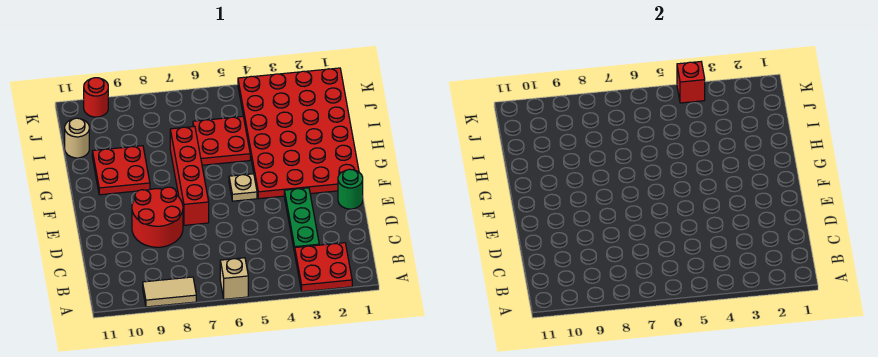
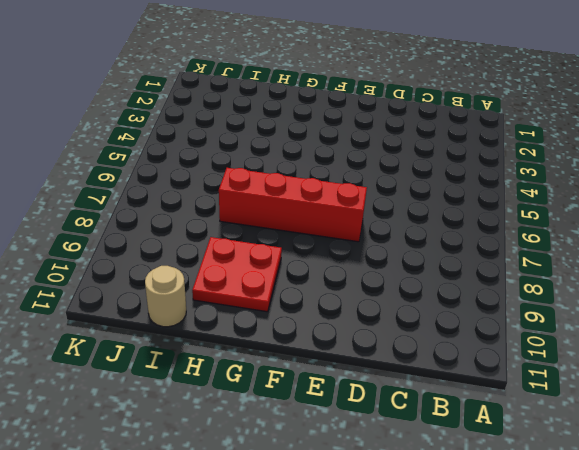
none -> red plate A2:B3 level 1
none -> tan brick A6 level 1
none -> tan tile A8:A9 level 1

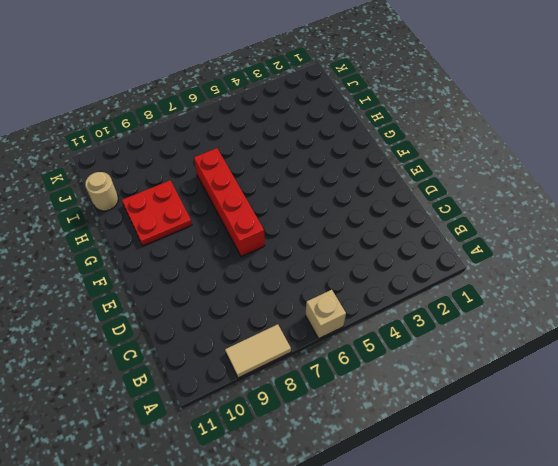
none -> red plate A2:B3 level 1
none -> green plate C3:E3 level 1
none -> red round brick D8:E9 level 1

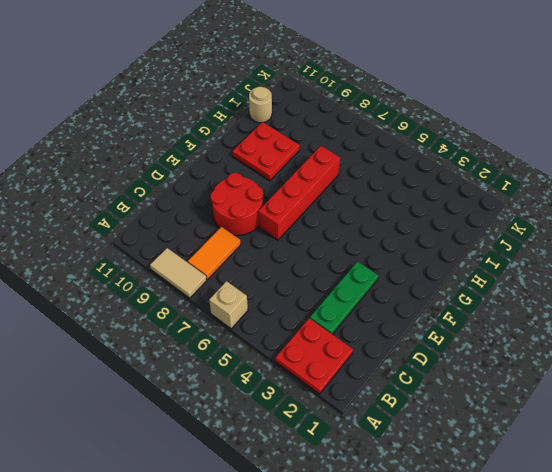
orange tile B8:C8 level 1 -> none
none -> green round brick E1 level 1
none -> red plate F1:K4 level 1
none -> tan plate F5 level 1

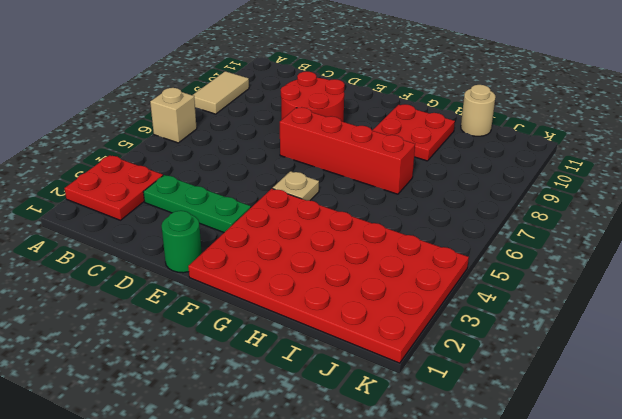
none -> red plate H5:I6 level 1
none -> red round brick K10 level 1
none -> red brick K4 level 2

